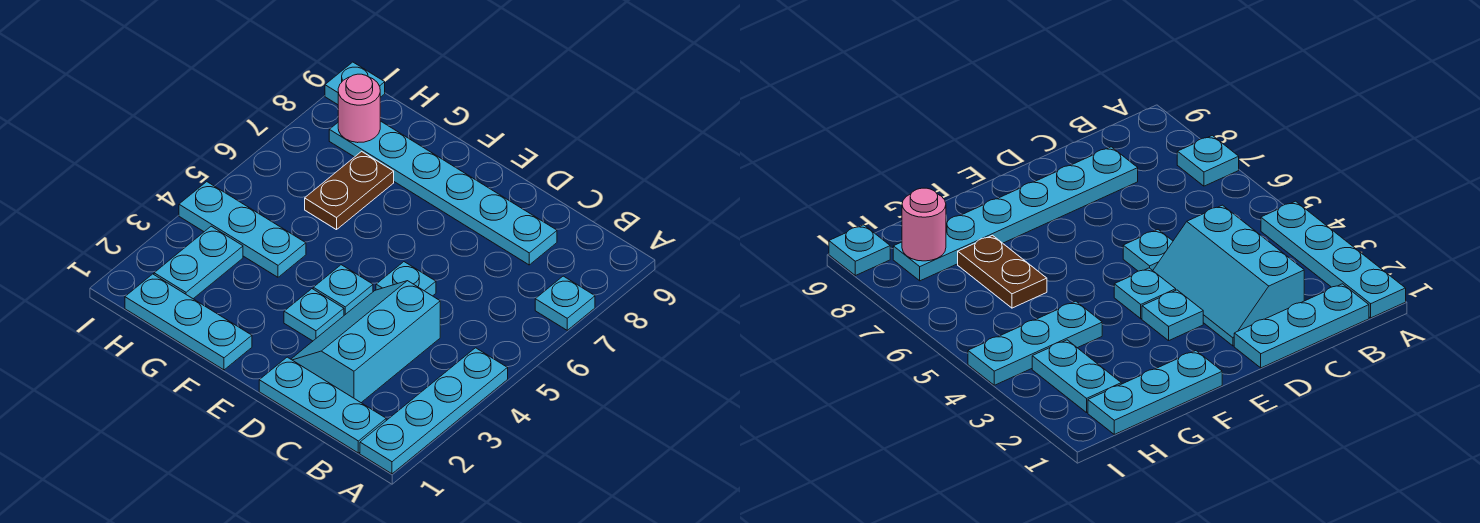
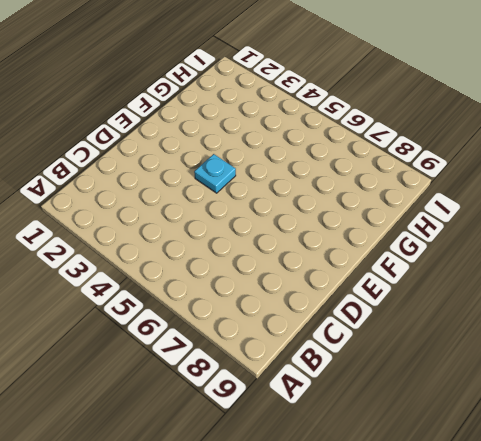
none -> cyan plate A1:A4 level 1
none -> cyan plate A7 level 1
none -> cyan plate B1:D1 level 1

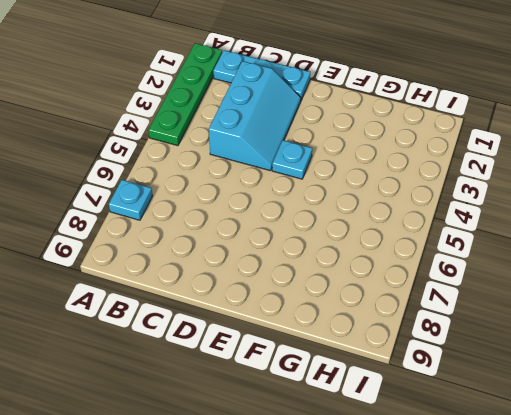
green plate A1:A4 level 1 -> cyan plate A1:A4 level 1
none -> cyan plate C8:H8 level 1
none -> cyan plate D5 level 1
none -> cyan plate E3 level 1

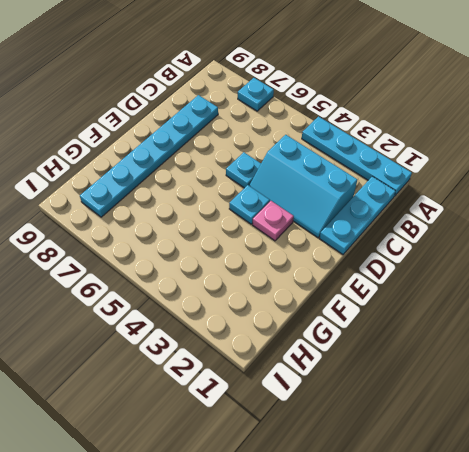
pink plate E3 level 1 -> cyan plate E3 level 1
none -> cyan plate F1:H1 level 1
none -> cyan plate G4:I4 level 1
none -> brown plate G6:G7 level 1

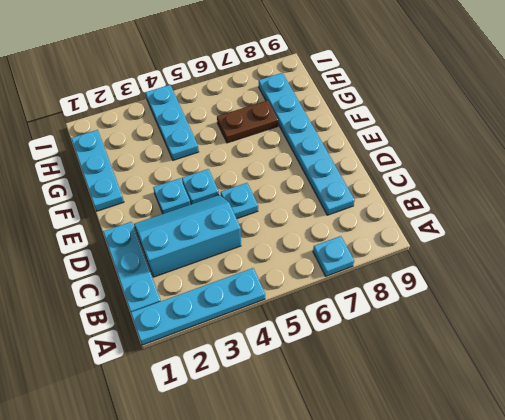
none -> cyan plate H2:H3 level 1
none -> cyan plate I9 level 1
none -> pink round brick H8 level 2

